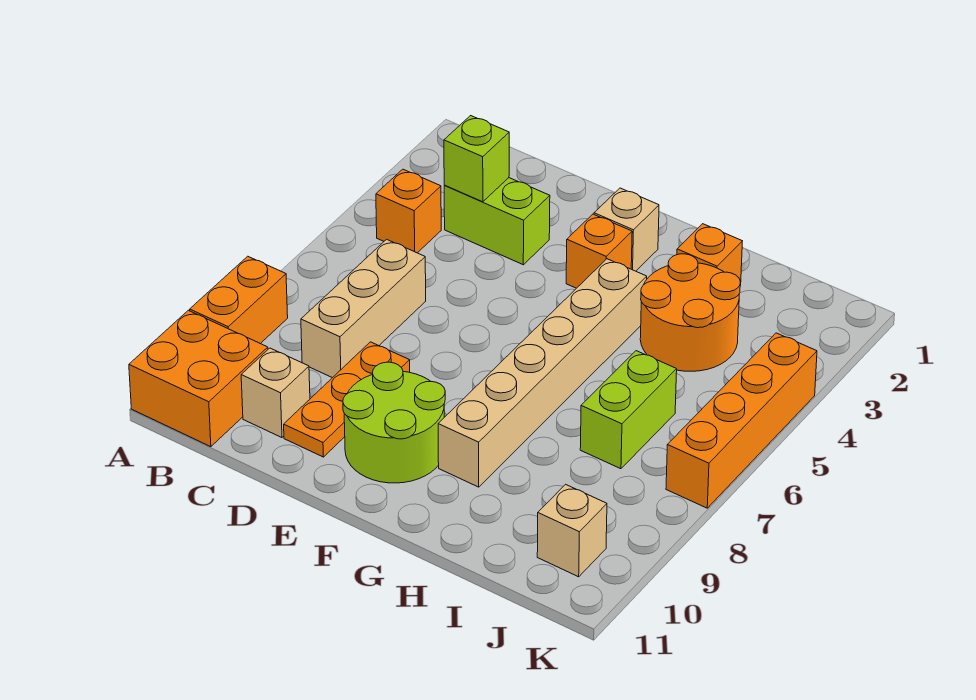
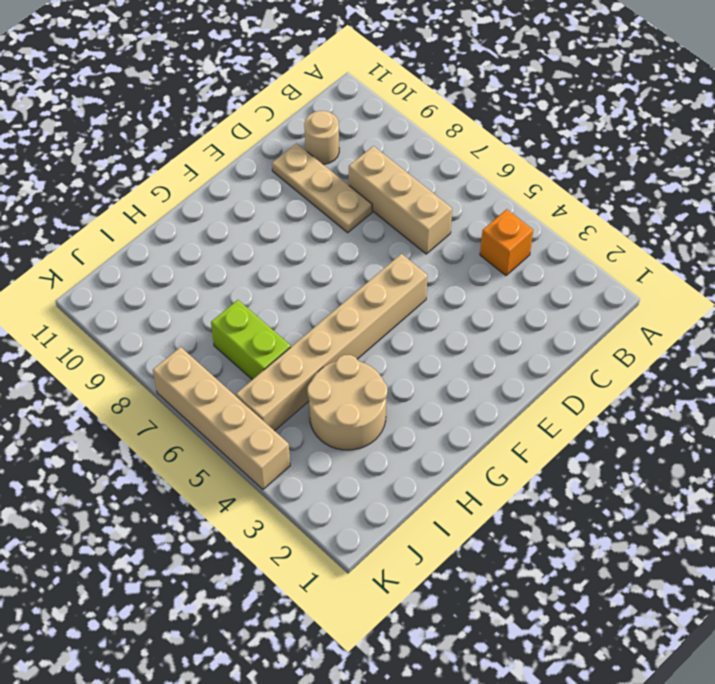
tan round brick C10 level 1 -> tan brick C10 level 1
tan plate D8:D10 level 1 -> orange plate D8:D10 level 1
tan brick E5:J5 level 1 -> tan brick G4:G9 level 1
tan round brick H3:I4 level 1 -> orange round brick H3:I4 level 1
tan brick K4:K7 level 1 -> orange brick K4:K7 level 1
none -> orange brick A8:A9 level 1
none -> orange brick A10:B11 level 1
none -> lime brick C3:D3 level 1

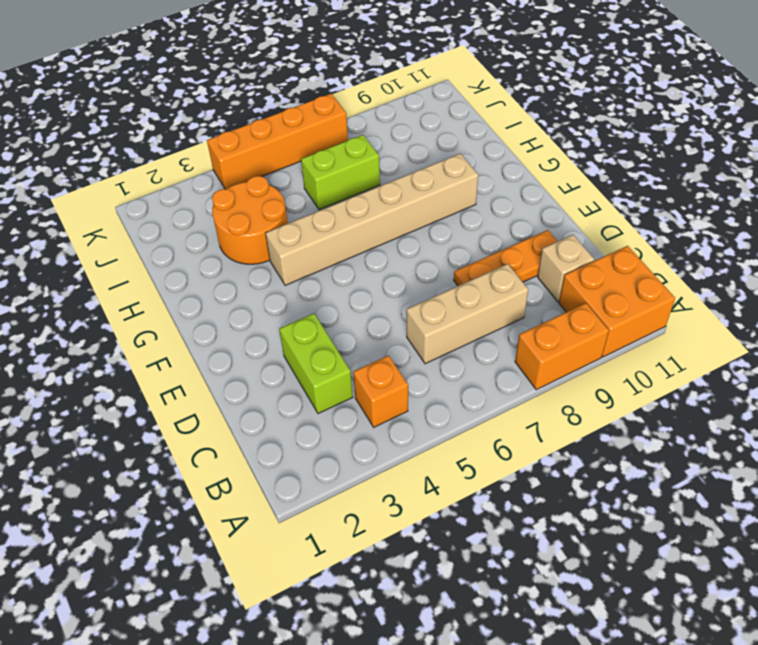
none -> lime round brick E9:F10 level 1
none -> tan brick F2 level 1
none -> orange brick F3 level 1

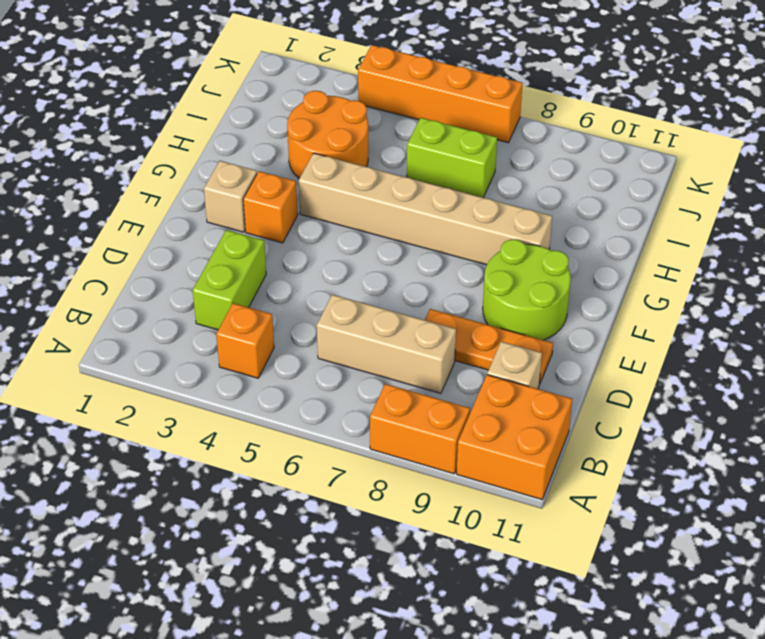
none -> orange brick H2 level 1
none -> tan brick J10 level 1
none -> lime brick C3 level 2

